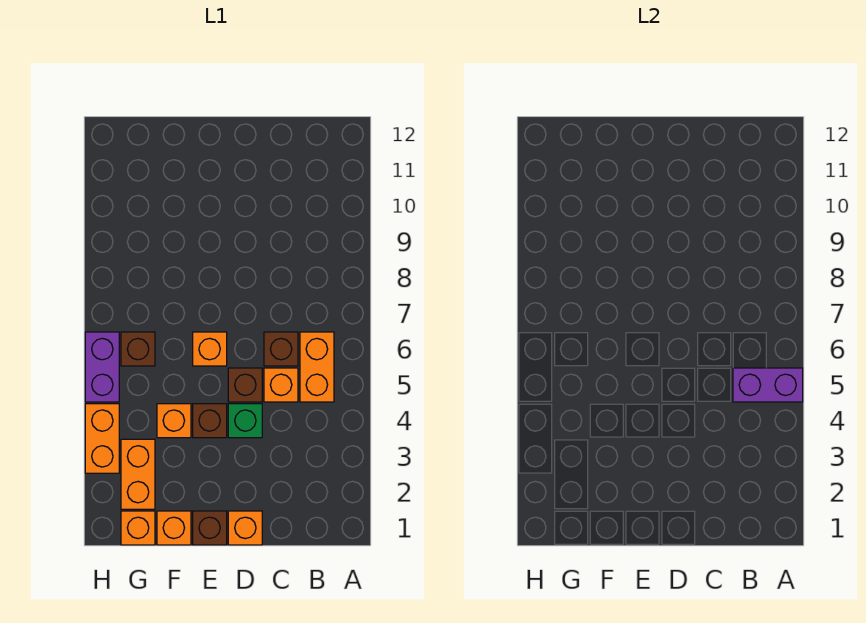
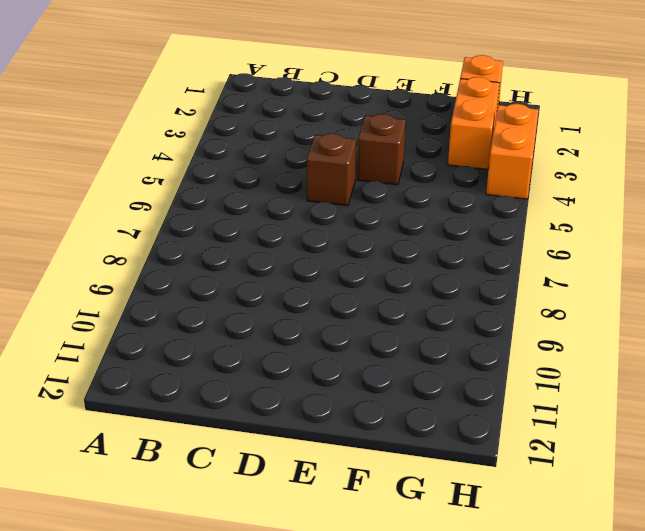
none -> orange brick B5:B6 level 1
none -> orange brick C5 level 1
none -> brown brick C6 level 1

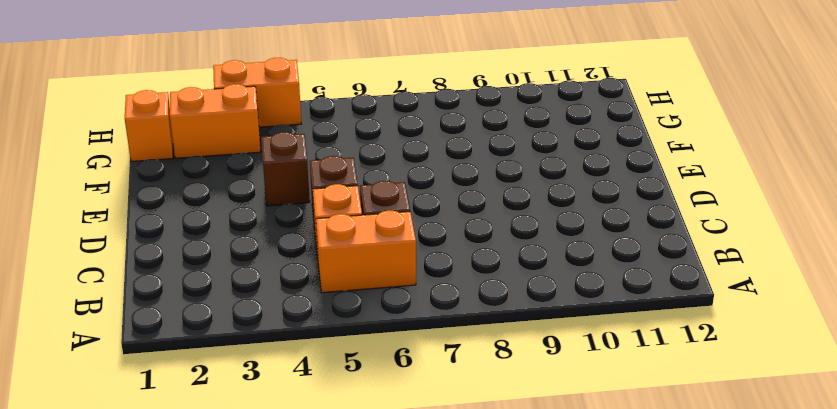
none -> orange brick D1 level 1
none -> green brick D4 level 1
none -> brown brick E1 level 1

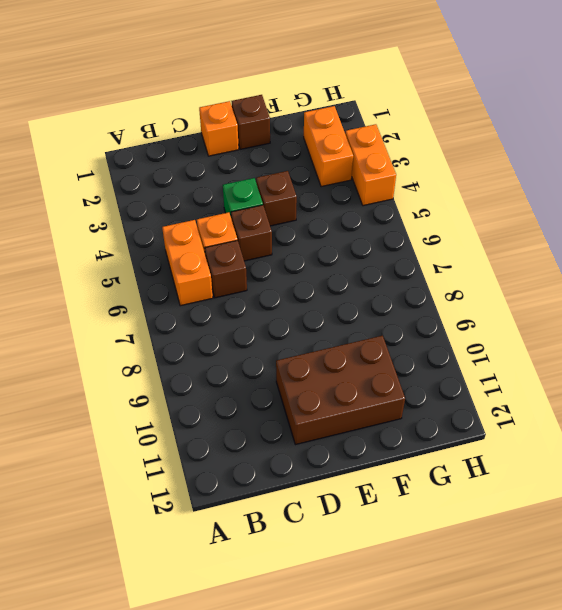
brown brick D10:F11 level 1 -> none
none -> orange brick E6 level 1
none -> orange brick F1 level 1
none -> orange brick F4 level 1

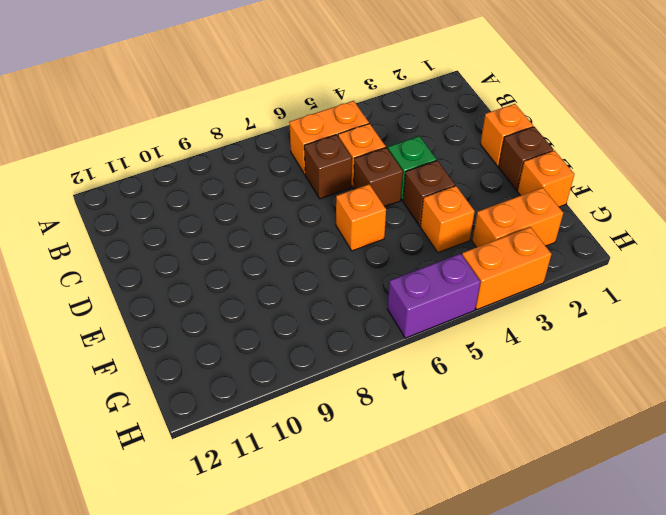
none -> orange brick G1 level 1
none -> brown brick G6 level 1
none -> purple brick A5:B5 level 2

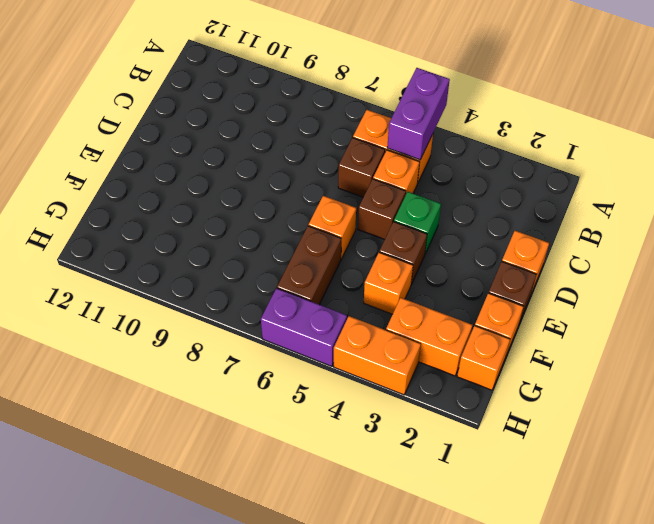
brown brick F6:G6 level 1 -> brown brick G6 level 1

